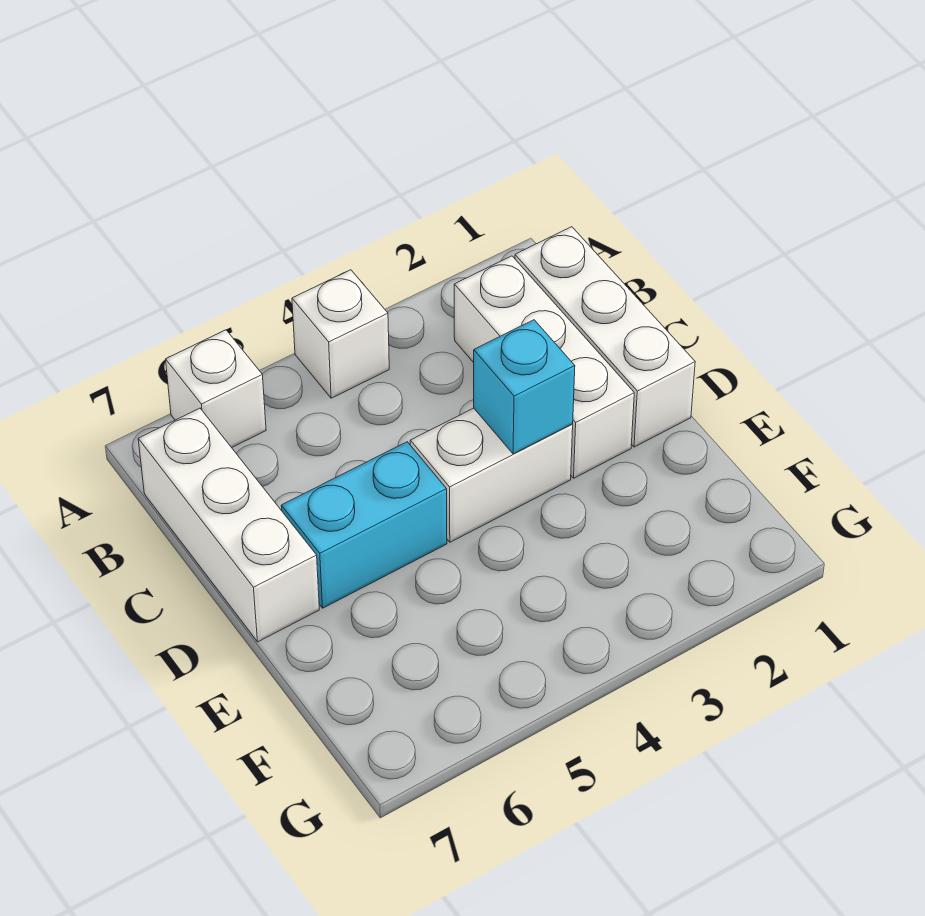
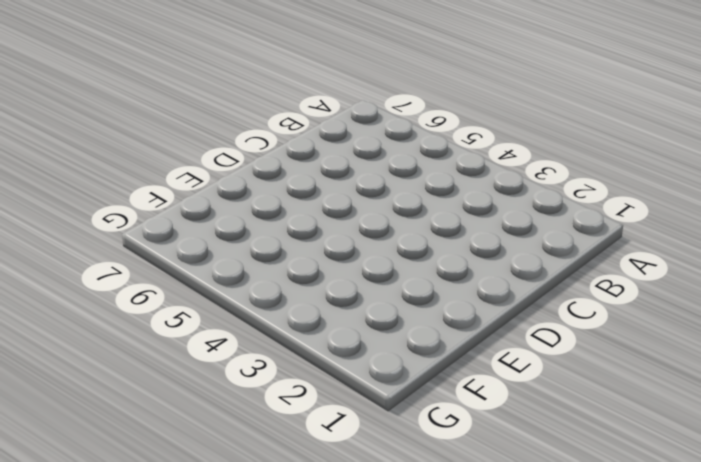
none -> white brick A4 level 1
none -> white brick A6 level 1

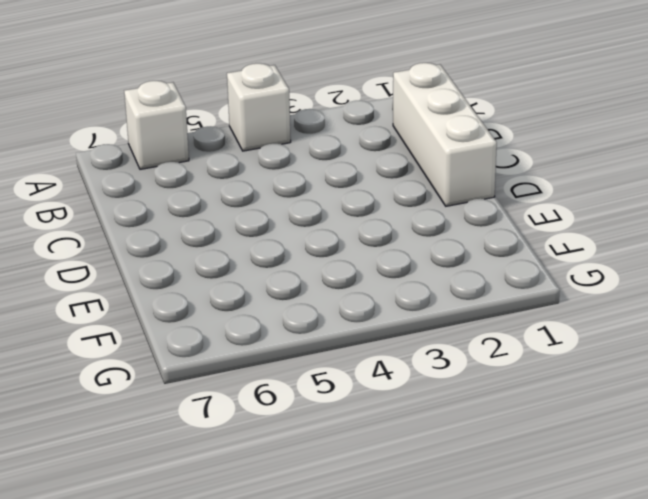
none -> white brick B2:D2 level 1
none -> white brick B7:D7 level 1

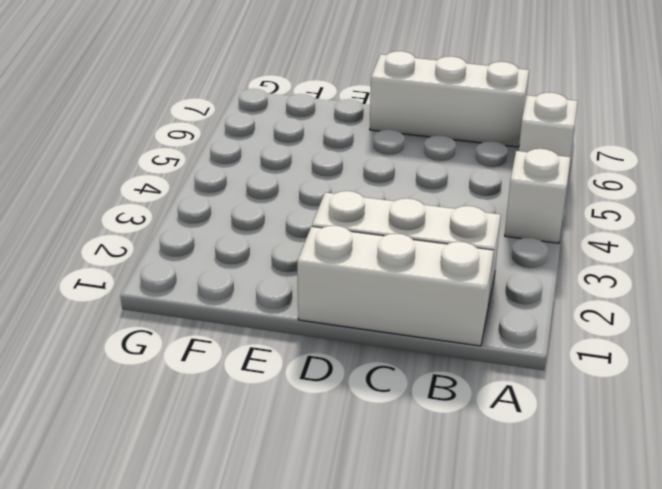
none -> white brick D3:D4 level 1
none -> cyan brick D5:D6 level 1

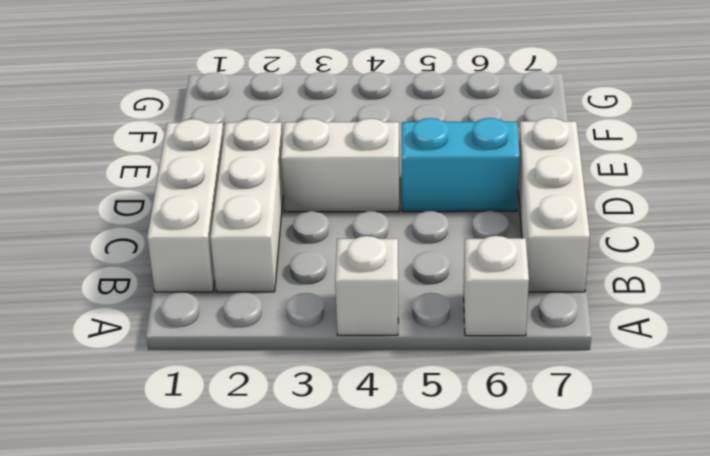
none -> cyan brick D3 level 2

